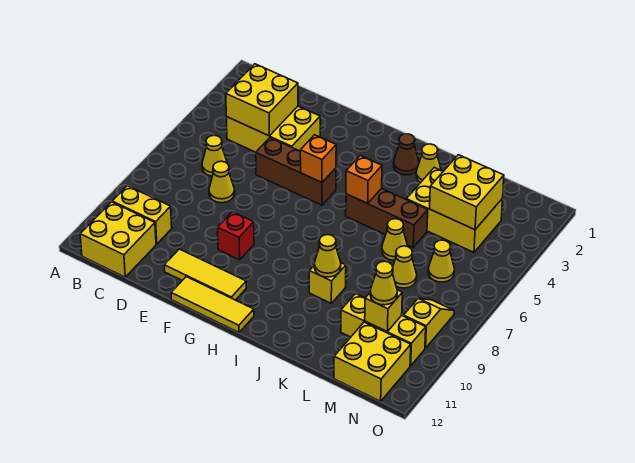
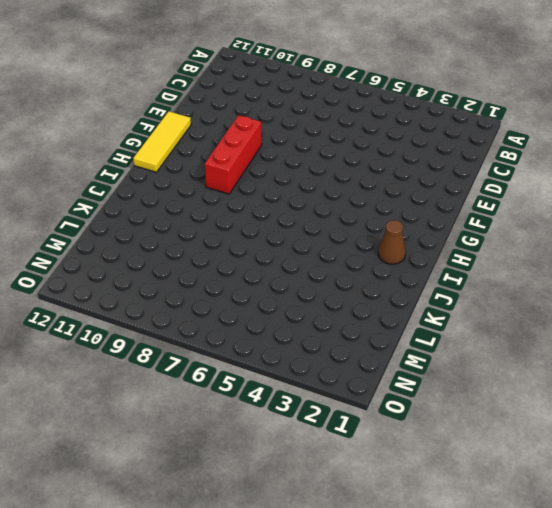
red brick F9:H9 level 1 -> red brick F9 level 1
none -> yellow brick B10:C10 level 1
none -> yellow brick B11:C12 level 1
none -> yellow brick C3:E4 level 1

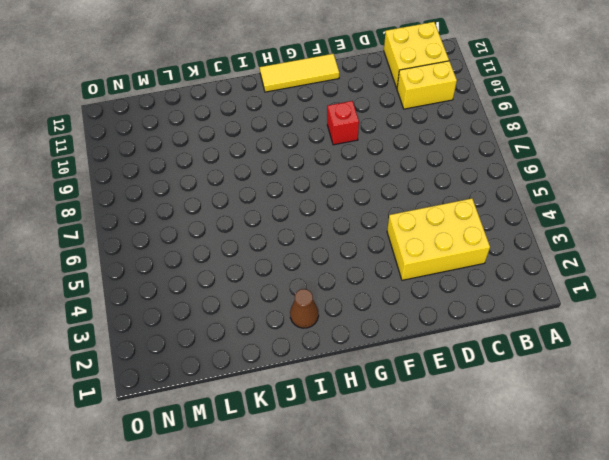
none -> yellow cone C6 level 1
none -> yellow cone D7 level 1
none -> brown brick E5:G5 level 1

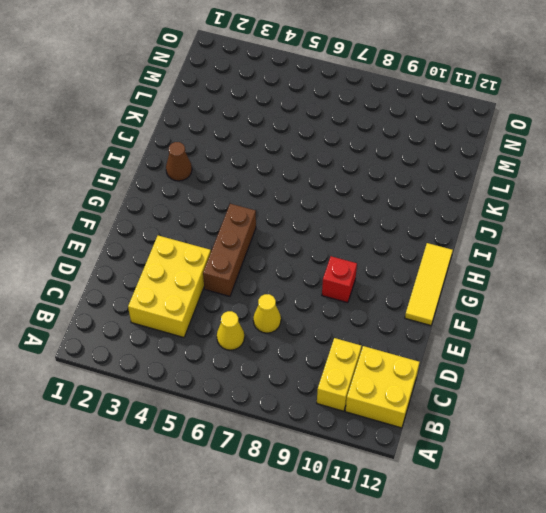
none -> yellow tile E11:G11 level 1
none -> brown brick I5:K5 level 1
none -> yellow cone J2 level 1

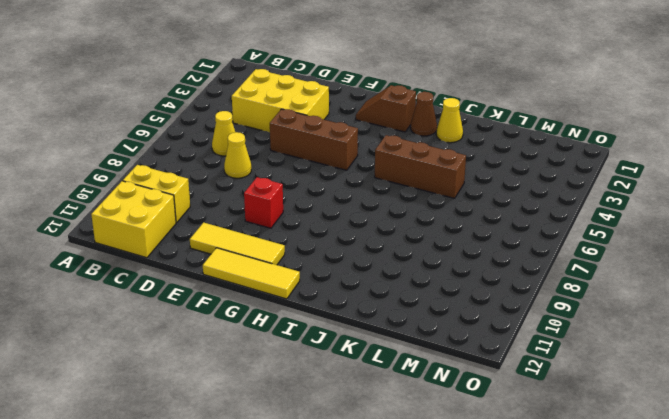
brown slope G2:H2 level 1 top H -> none
none -> yellow brick J9 level 1
none -> yellow brick K3:M4 level 1
none -> yellow cone K6 level 1

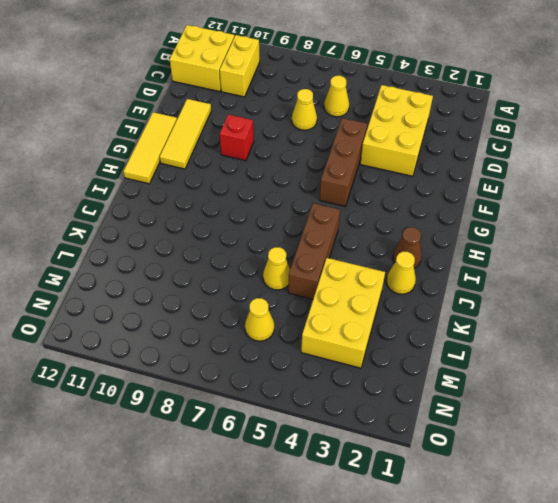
none -> yellow brick J9 level 1
none -> yellow cone L7 level 1
none -> yellow brick L10:N10 level 1

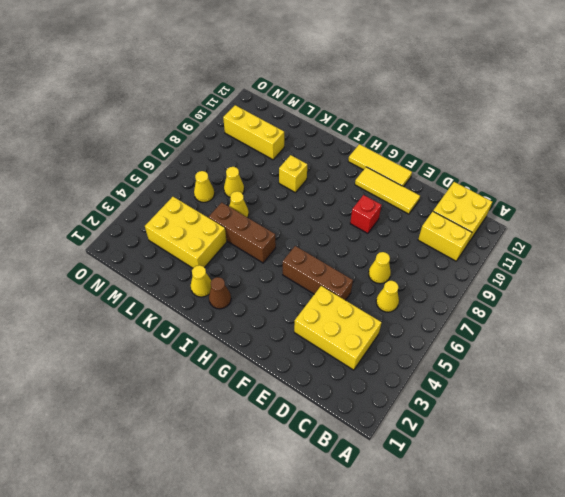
none -> yellow brick M11:N12 level 1
none -> yellow slope N8:N9 level 1 top 9
none -> yellow brick C3:D4 level 2

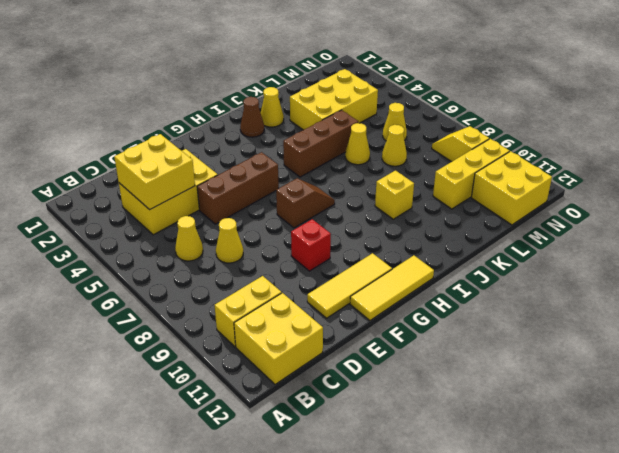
brown slope G7:H7 level 1 top G -> none
none -> orange brick G5 level 2
none -> orange brick I5 level 2
none -> yellow cone J9 level 2

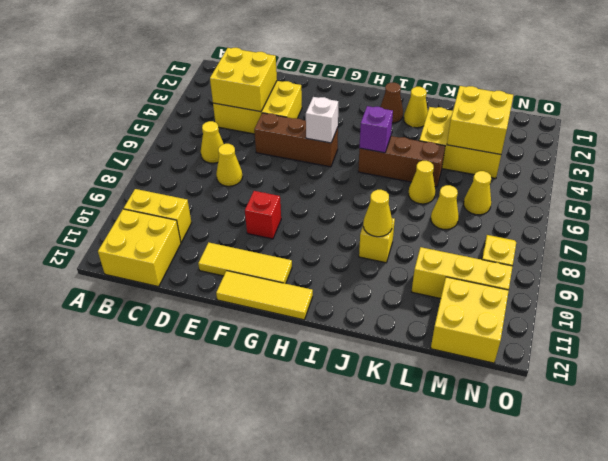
white brick G5 level 2 -> orange brick G5 level 2
purple brick I5 level 2 -> orange brick I5 level 2
none -> yellow brick M10 level 2
none -> yellow cone M10 level 3

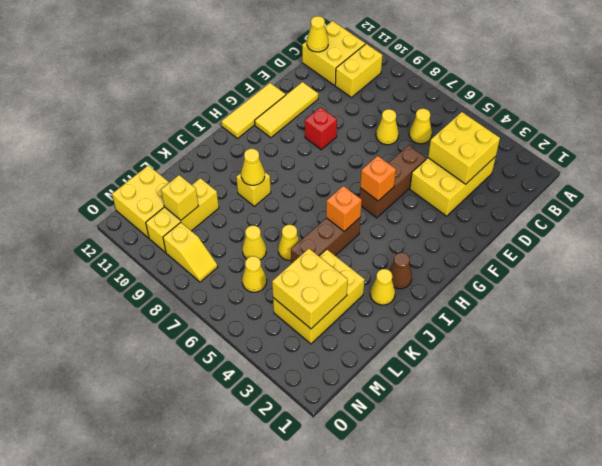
yellow cone C12 level 2 -> yellow cone M10 level 3

